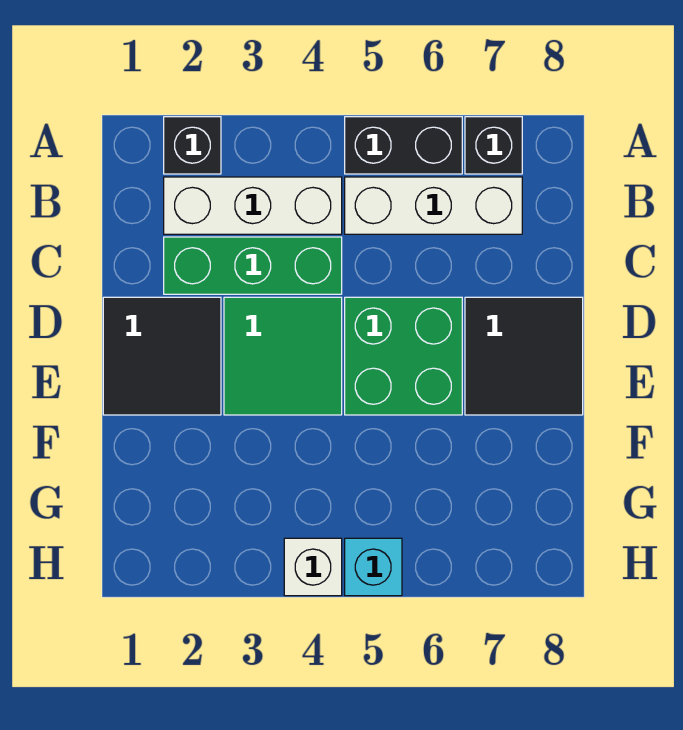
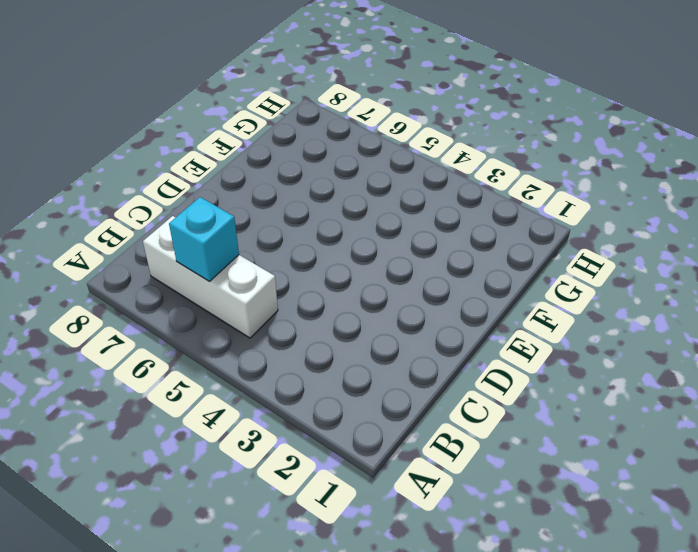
cyan brick B6 level 2 -> cyan brick H5 level 1
none -> black brick A2 level 1
none -> black brick A5:A6 level 1
none -> black brick A7 level 1

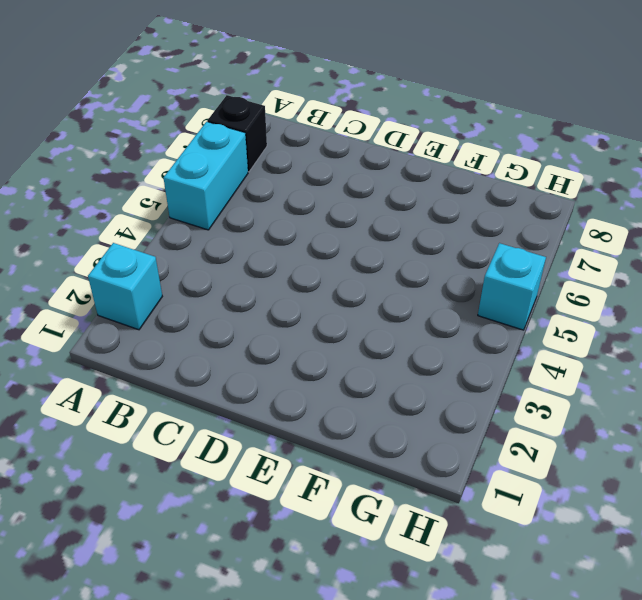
cyan brick A2 level 1 -> black brick A2 level 1
cyan brick A5:A6 level 1 -> black brick A5:A6 level 1
none -> white brick B2:B4 level 1
none -> white brick B5:B7 level 1
none -> green brick C2:C4 level 1

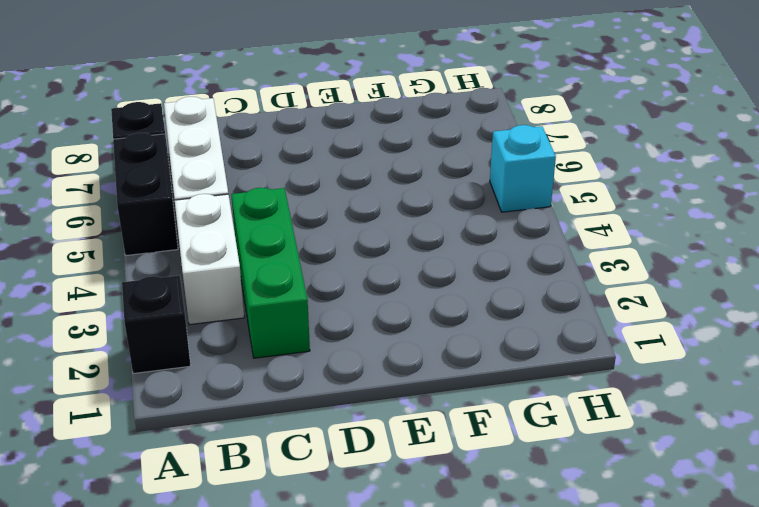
white brick B3:B4 level 1 -> white brick B2:B4 level 1
none -> black tile D1:E2 level 1
none -> green tile D3:E4 level 1
none -> green brick D5:E6 level 1

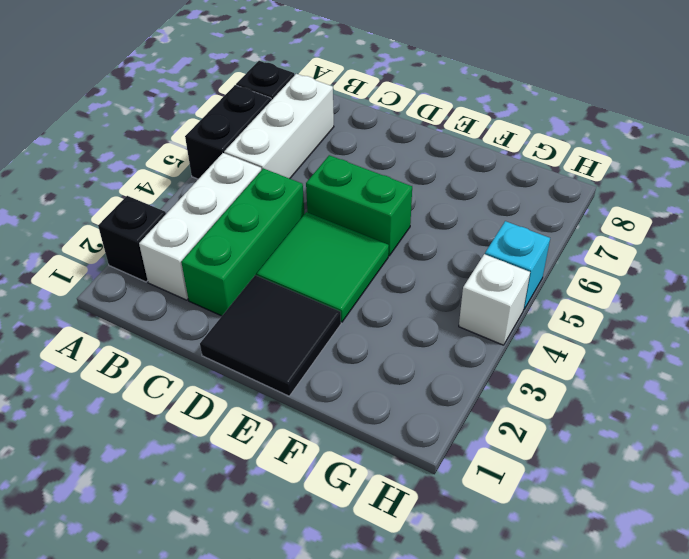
green brick D5:E5 level 1 -> green brick D5:E6 level 1
none -> black tile D7:E8 level 1

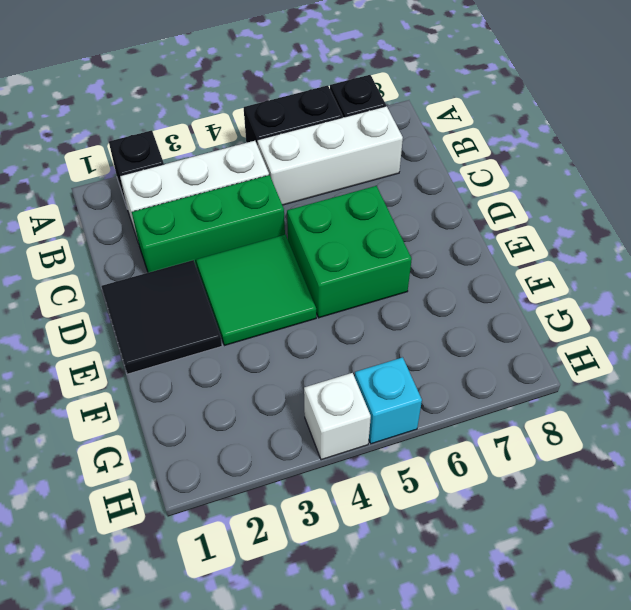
none -> black tile D7:E8 level 1

